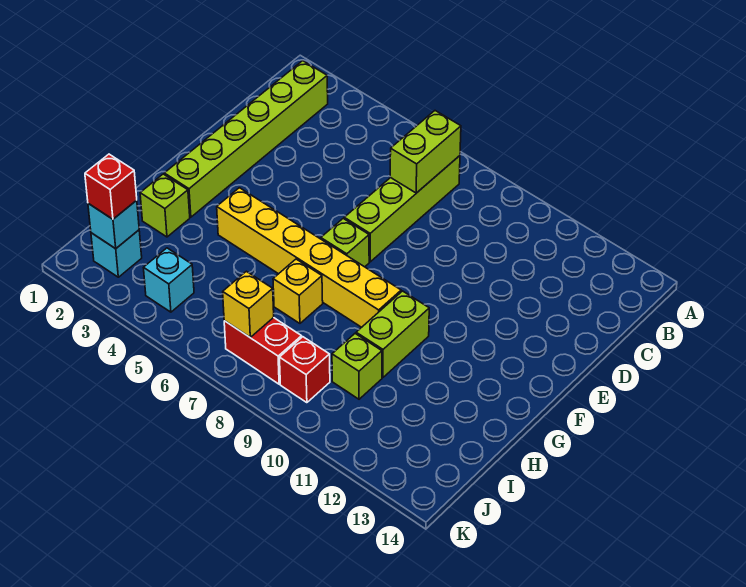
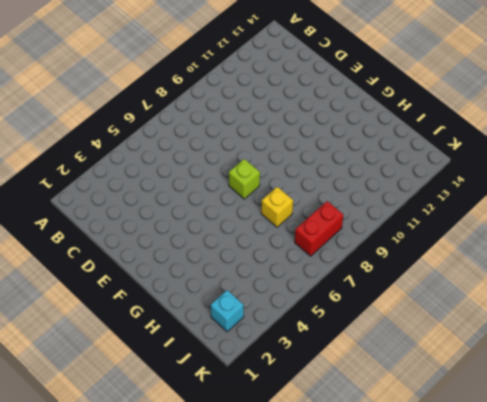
none -> lime brick B2:G2 level 1
none -> lime brick B7:E7 level 1
none -> yellow brick G4:G9 level 1

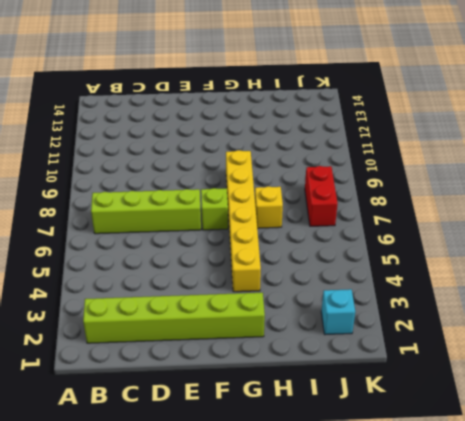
none -> lime brick G10:H10 level 1
none -> lime brick H2 level 1
none -> lime brick I10 level 1

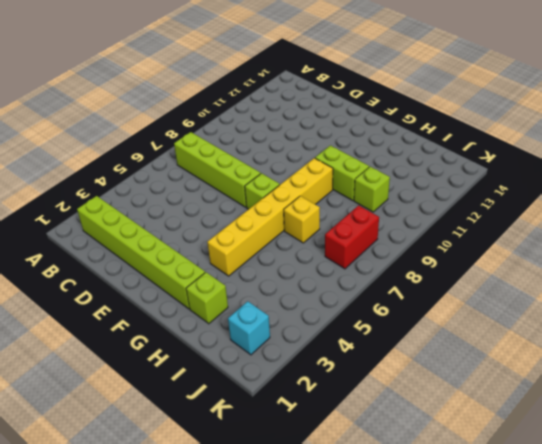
none -> cyan brick J4 level 1
none -> red brick J9 level 1
none -> lime brick B7:C7 level 2

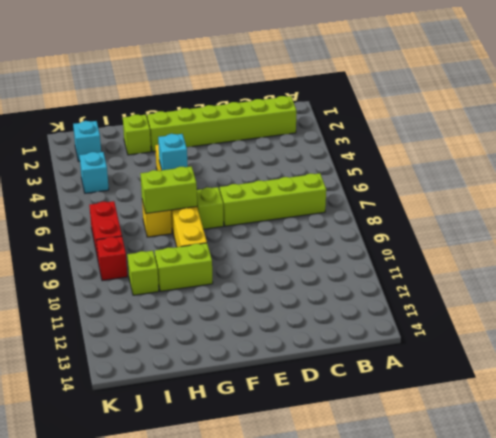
cyan brick G5 level 2 -> cyan brick J2 level 2
lime brick G7:H7 level 2 -> lime brick B7:C7 level 2
none -> yellow brick J7 level 2
none -> red brick J2 level 3

